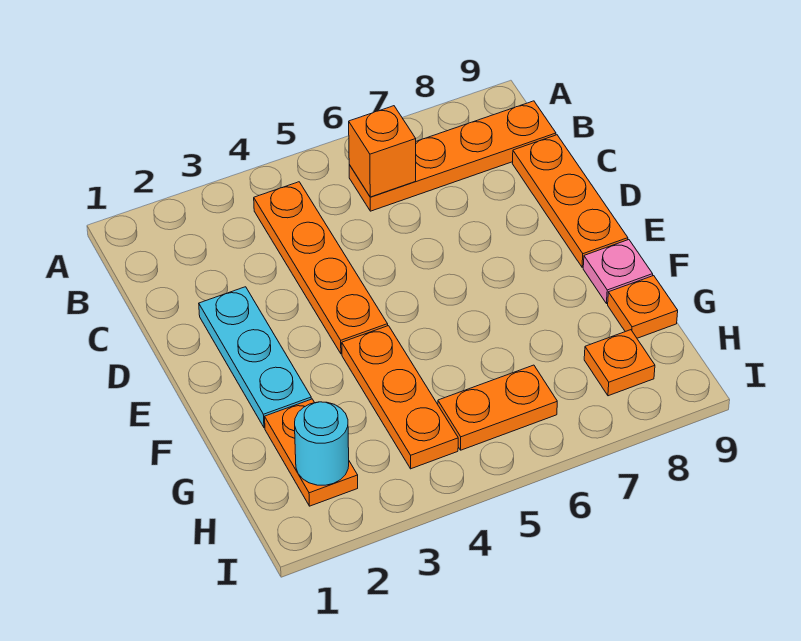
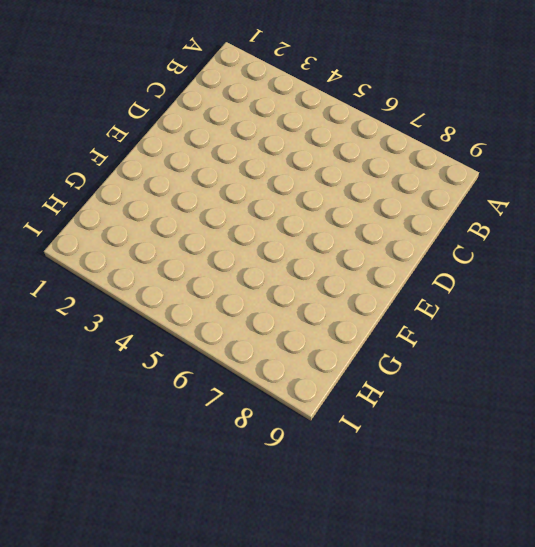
none -> orange plate B4:E4 level 1
none -> orange plate B6:B9 level 1
none -> orange plate C9:E9 level 1

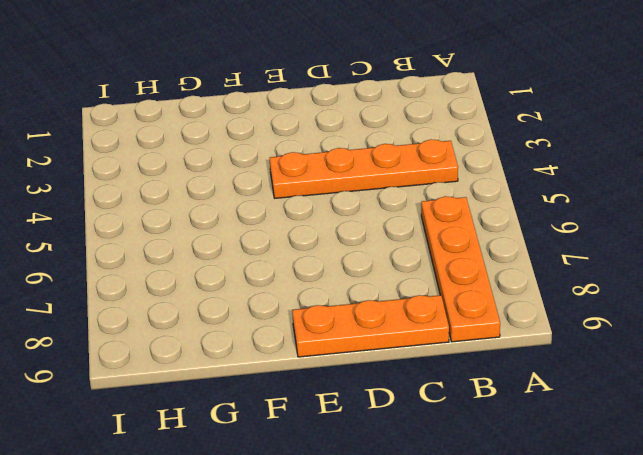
none -> cyan plate D2:F2 level 1
none -> orange plate F4:H4 level 1
none -> pink plate F9 level 1

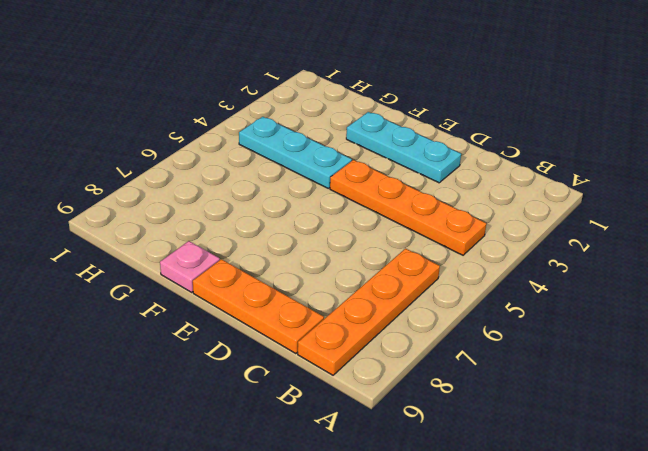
cyan plate F4:H4 level 1 -> orange plate F4:H4 level 1
none -> orange plate G2:H2 level 1
none -> orange plate G9 level 1
none -> orange plate H5:H6 level 1

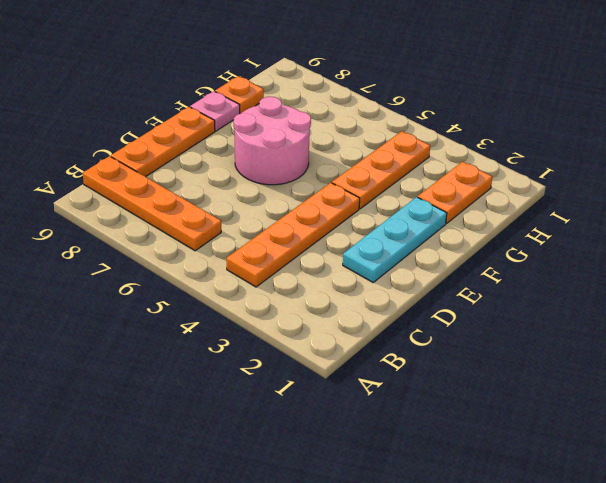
pink round brick E6:F7 level 1 -> none
none -> orange plate H5:H6 level 1
none -> orange plate H8 level 1
none -> orange brick B6 level 2

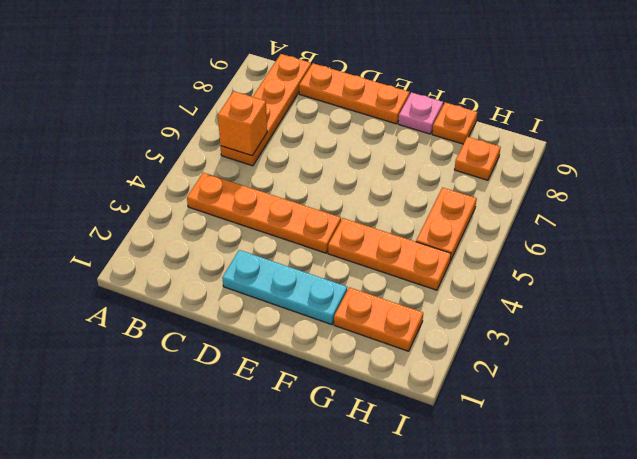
none -> cyan round brick H2 level 2

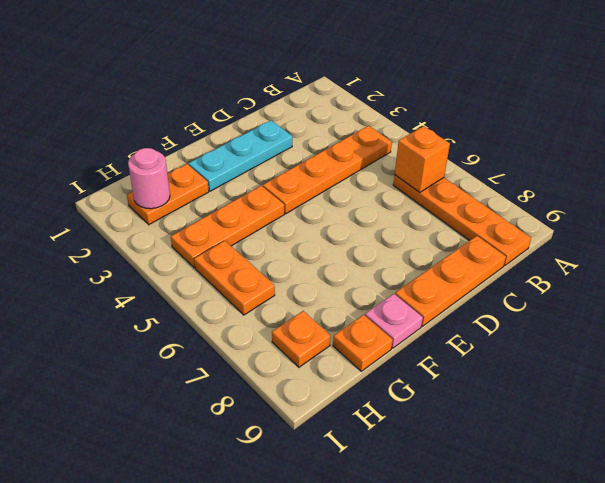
pink round brick H2 level 2 -> cyan round brick H2 level 2

